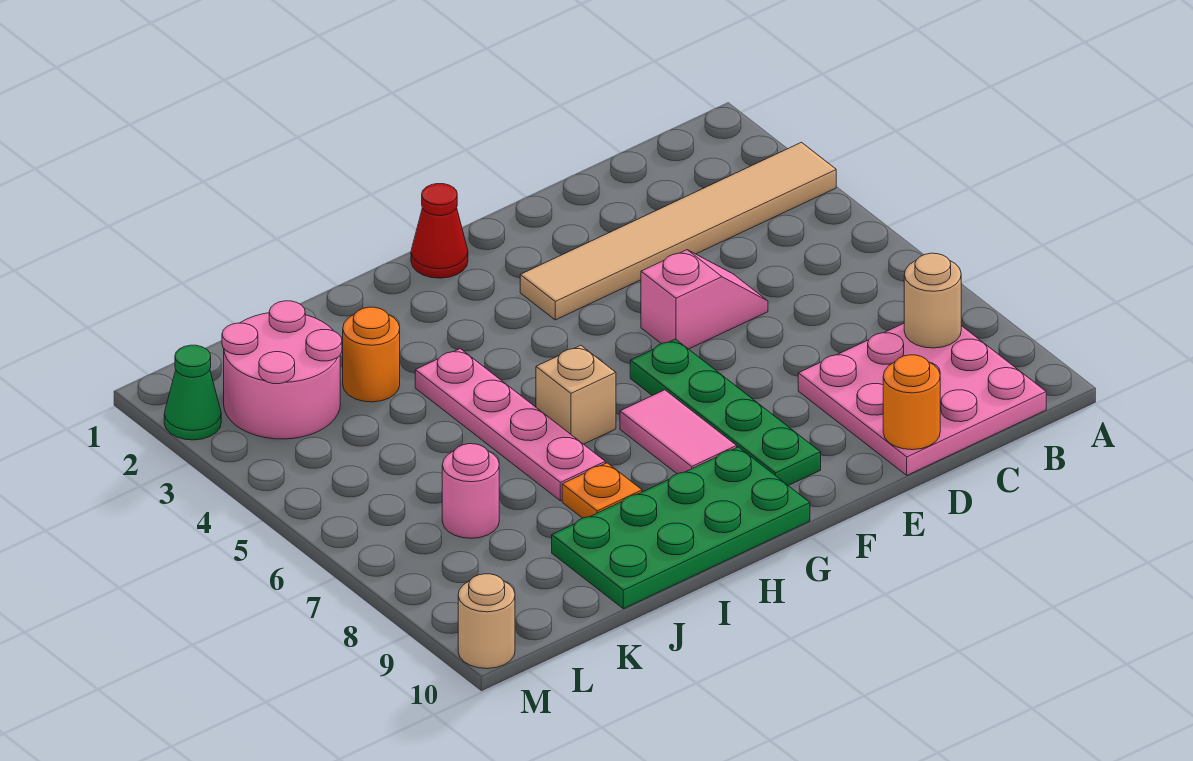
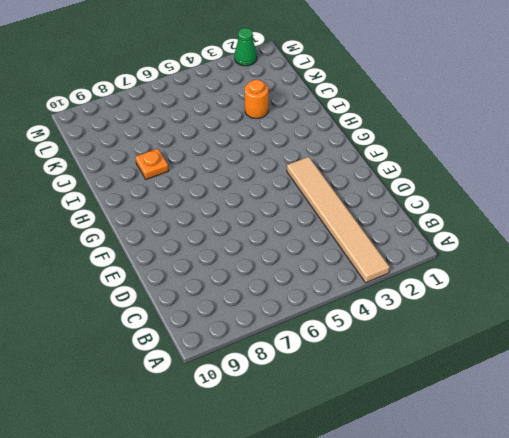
none -> pink plate B8:D10 level 1
none -> pink slope D5:E5 level 1 top E
none -> green plate F6:F9 level 1

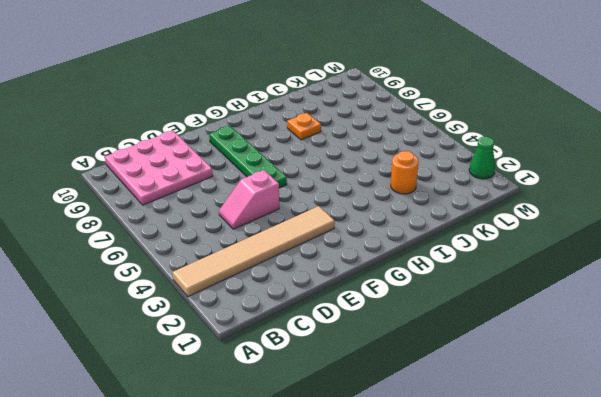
none -> red cone G1 level 1
none -> pink tile G7:G8 level 1
none -> green plate G9:J10 level 1

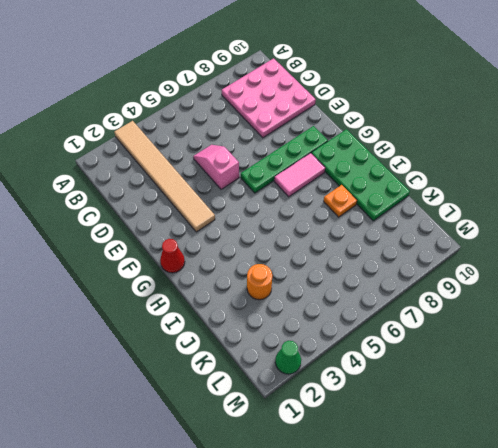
none -> tan brick H6 level 1
none -> pink plate I4:I7 level 1
none -> pink round brick K2:L3 level 1

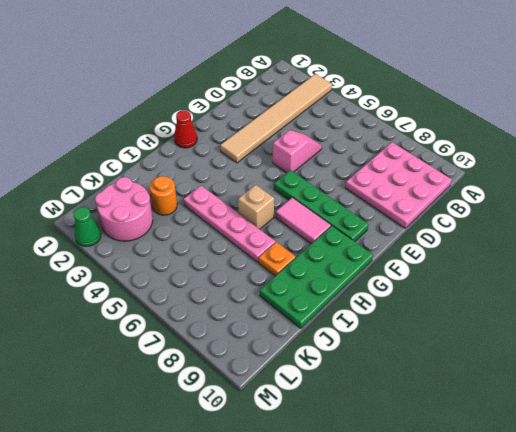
none -> pink round brick K7 level 1
none -> tan round brick M10 level 1
none -> tan round brick B8 level 2

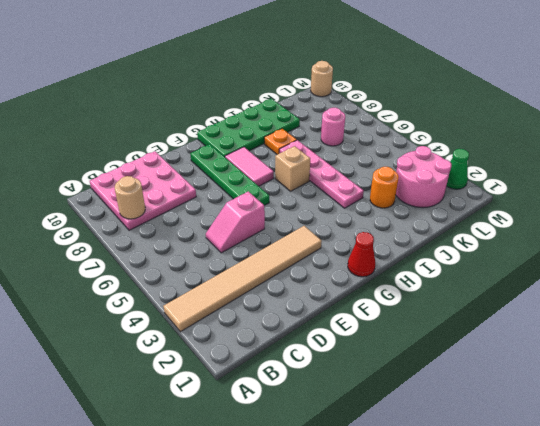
none -> orange round brick D10 level 2

